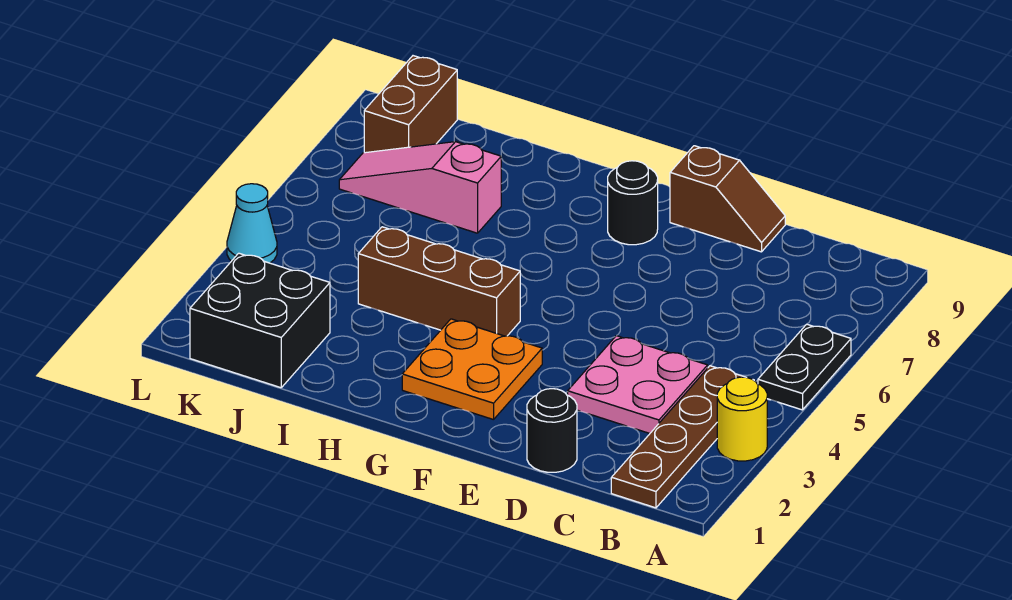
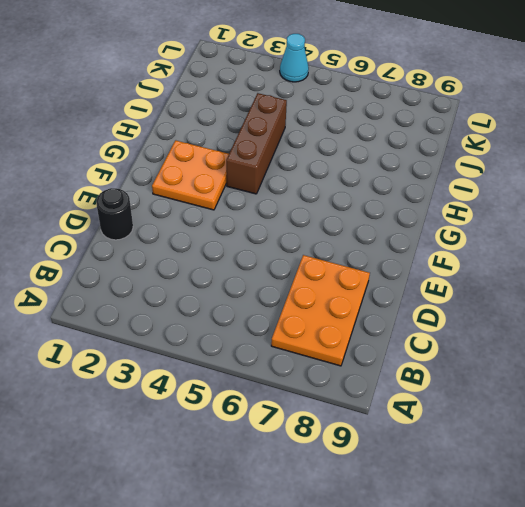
orange plate B7:D8 level 1 -> none
none -> yellow round brick A3 level 1
none -> black plate A5:A6 level 1
none -> brown plate B1:B4 level 1

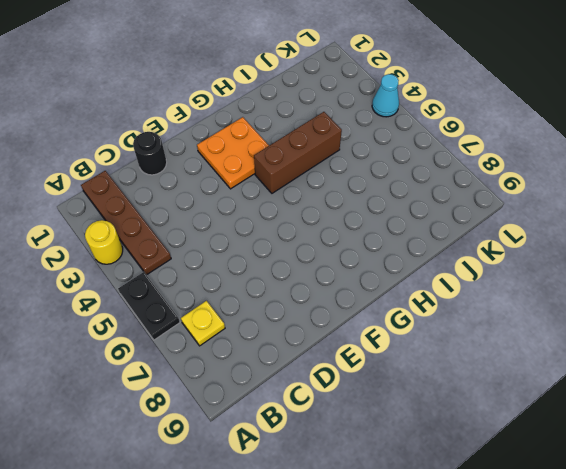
yellow plate B7 level 1 -> none
none -> pink plate C3:D4 level 1
none -> brown slope D9:E9 level 1 top E
none -> black round brick F8 level 1

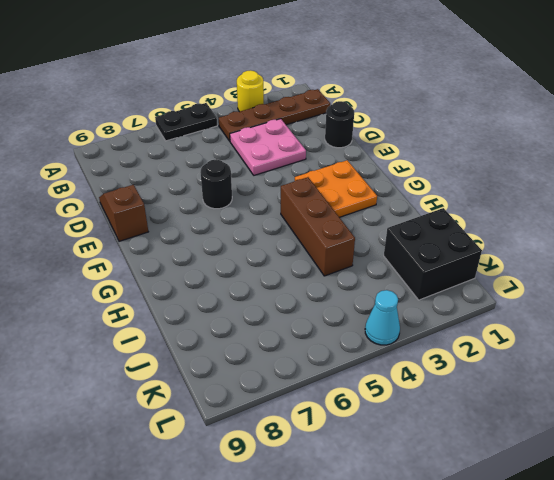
black round brick E6 level 1 -> black round brick F8 level 1
none -> pink slope I7:K7 level 1 top I
none -> brown brick K8:K9 level 1

